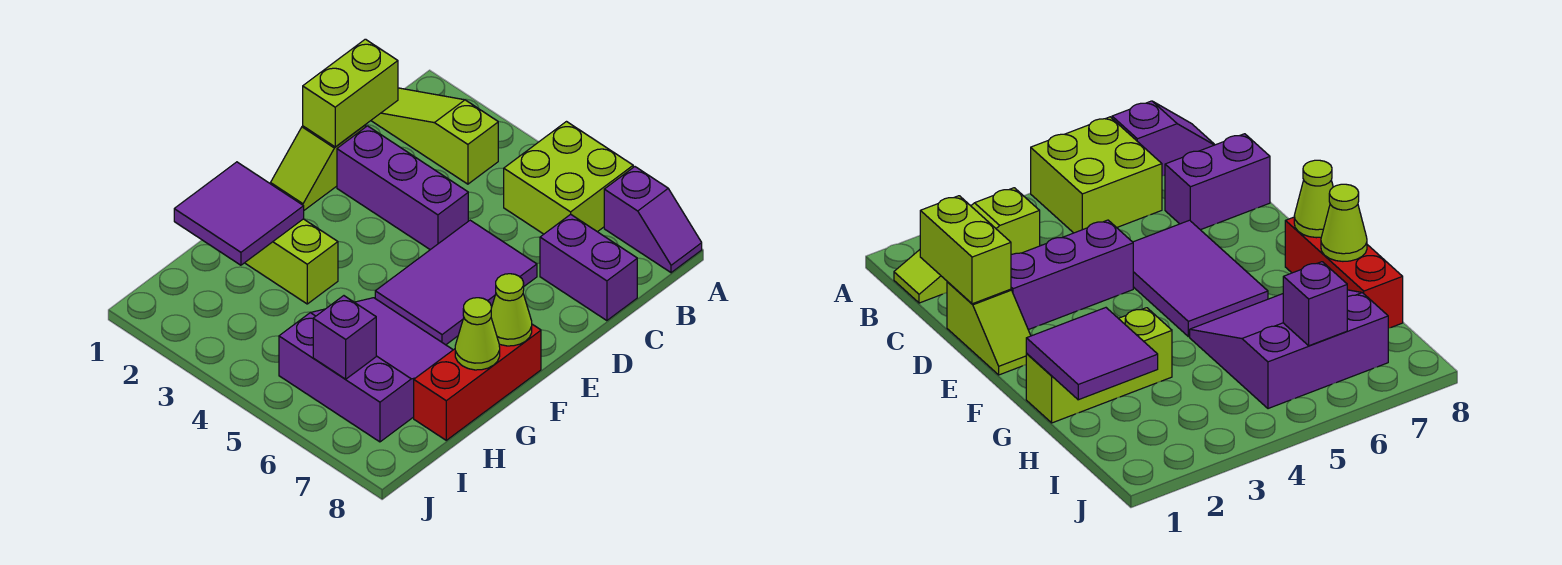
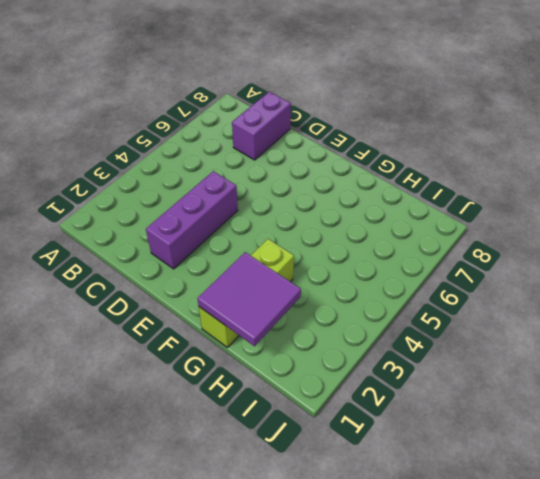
none -> lime brick A5:B6 level 1
none -> purple slope A7:A8 level 1 top 7
none -> lime slope B1:B3 level 1 top 3

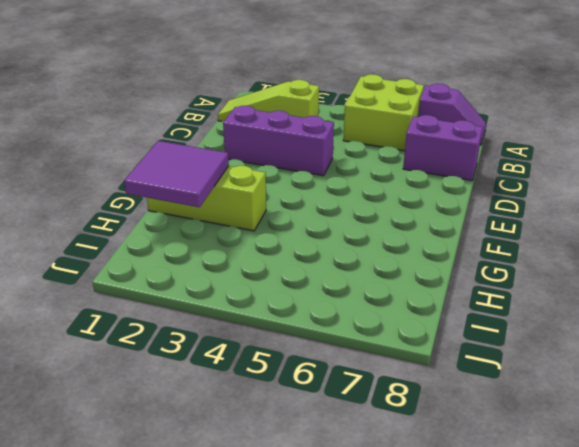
none -> lime slope D1:E1 level 1 top D
none -> purple tile D5:F6 level 1
none -> red brick F8:H8 level 1

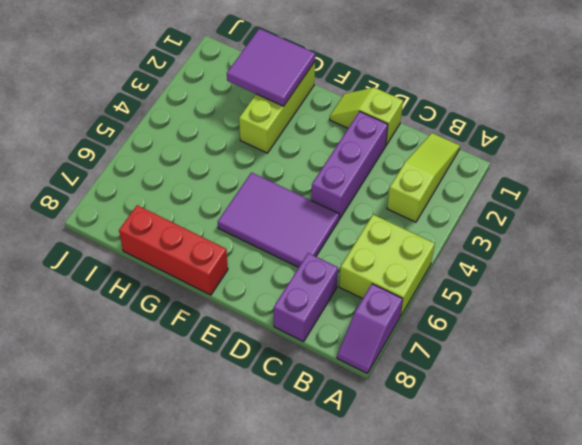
none -> purple slope G5:I7 level 1 top I
none -> lime brick C1:D1 level 2
none -> lime cone F8 level 2

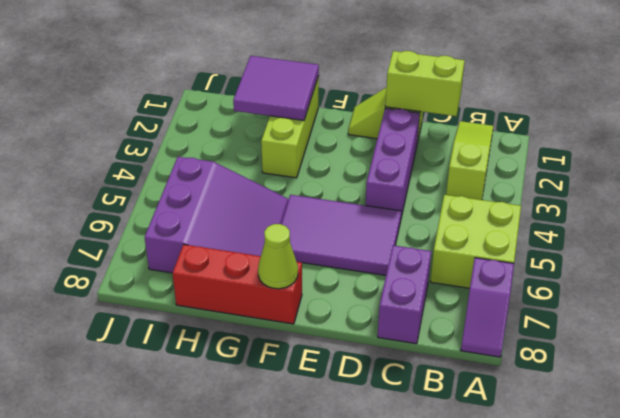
none -> lime cone G8 level 2
none -> purple brick I6 level 2

